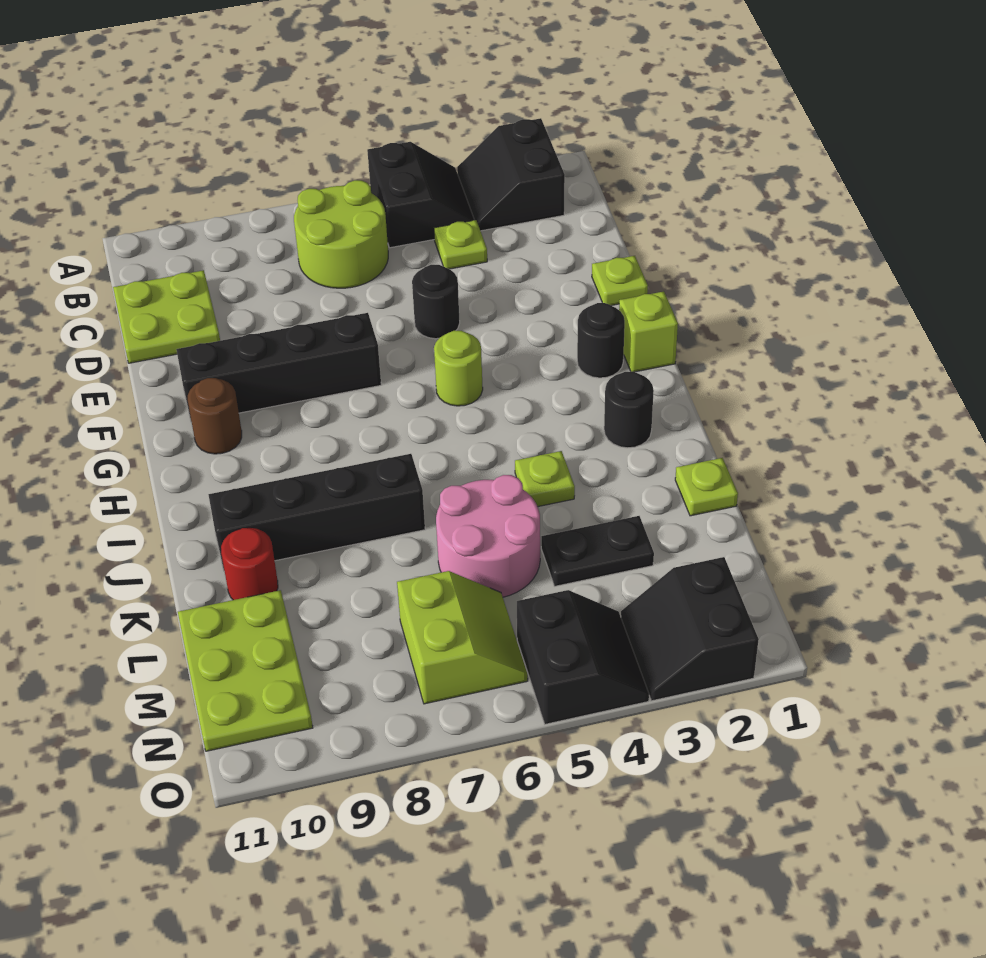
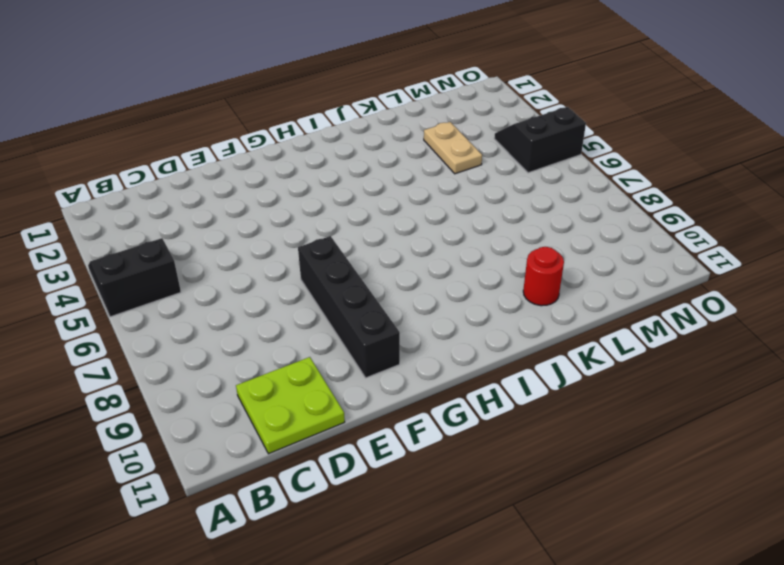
tan plate L3:L4 level 1 -> black plate L3:L4 level 1
none -> black slope A2:B3 level 1 top 2
none -> lime round brick B6:C7 level 1
none -> lime plate C4 level 1

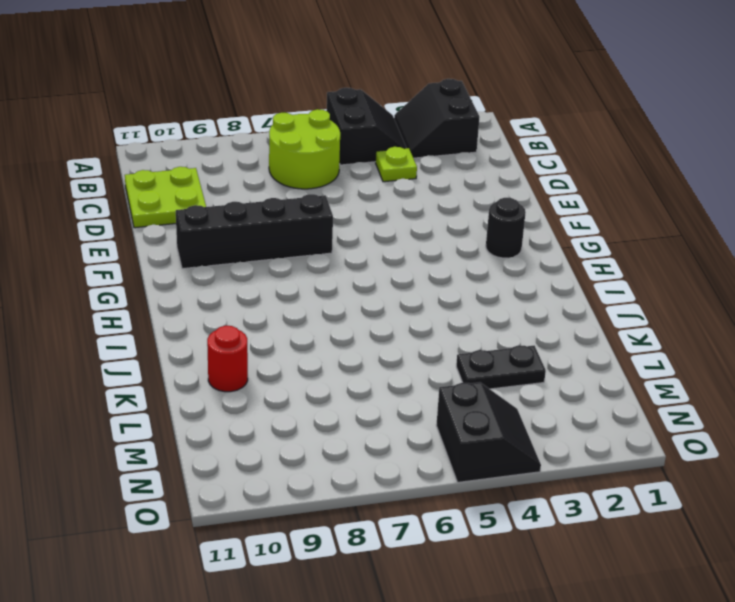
none -> lime plate E1 level 1
none -> black round brick E5 level 1
none -> lime brick G1 level 1

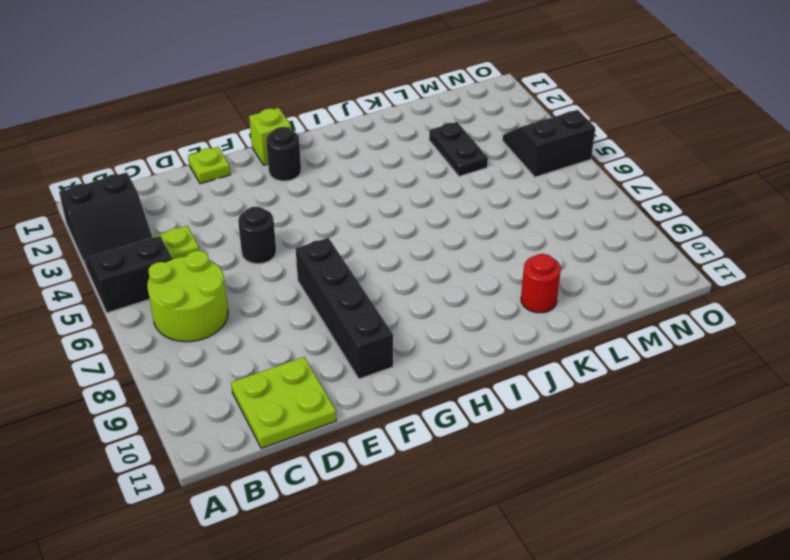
none -> lime round brick G5 level 1
none -> brown round brick G10 level 1
none -> black round brick I2 level 1

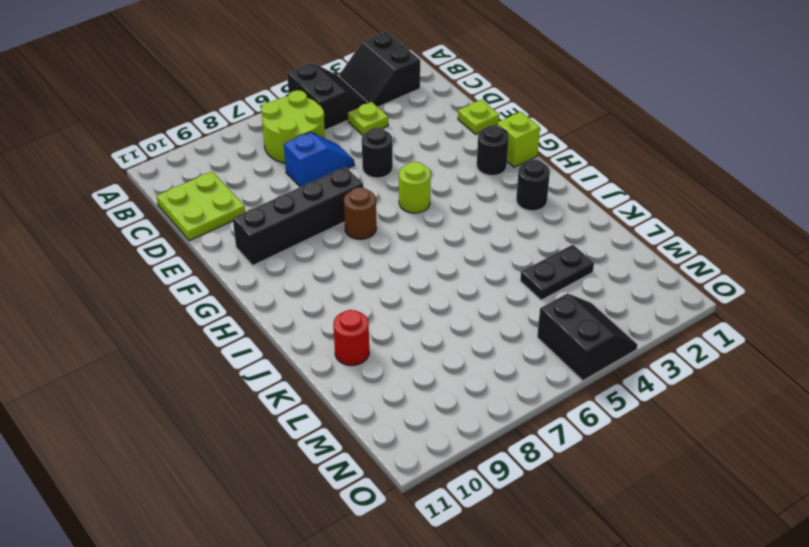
blue slope D6:D7 level 1 top 7 -> none
brown round brick G7 level 1 -> brown round brick G10 level 1
none -> lime plate J4 level 1
none -> black brick J7:J10 level 1
none -> lime plate K1 level 1

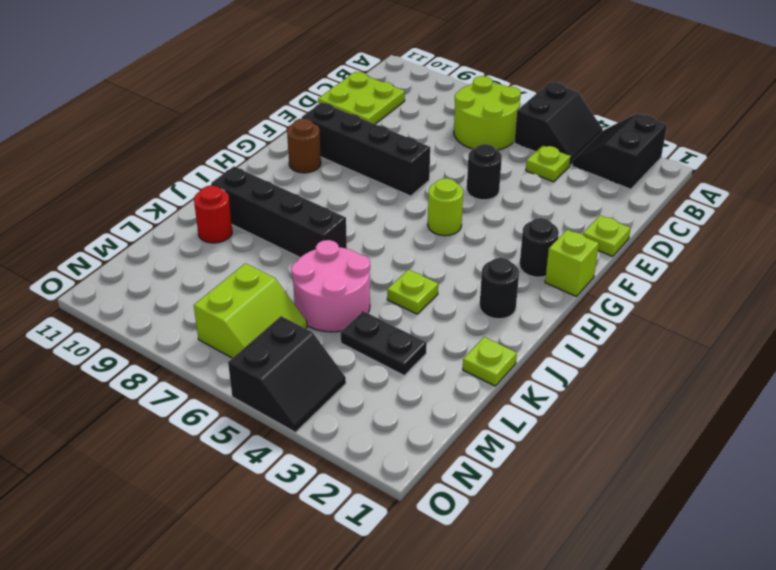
none -> lime plate L10:N11 level 1
none -> black slope N2:O3 level 1 top 2

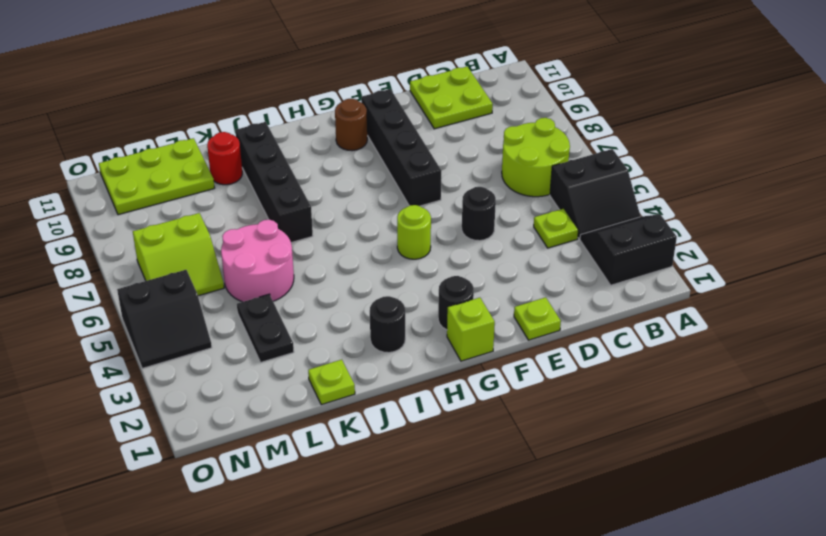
none -> lime plate J4 level 1
none -> black slope N2:O3 level 1 top 2

